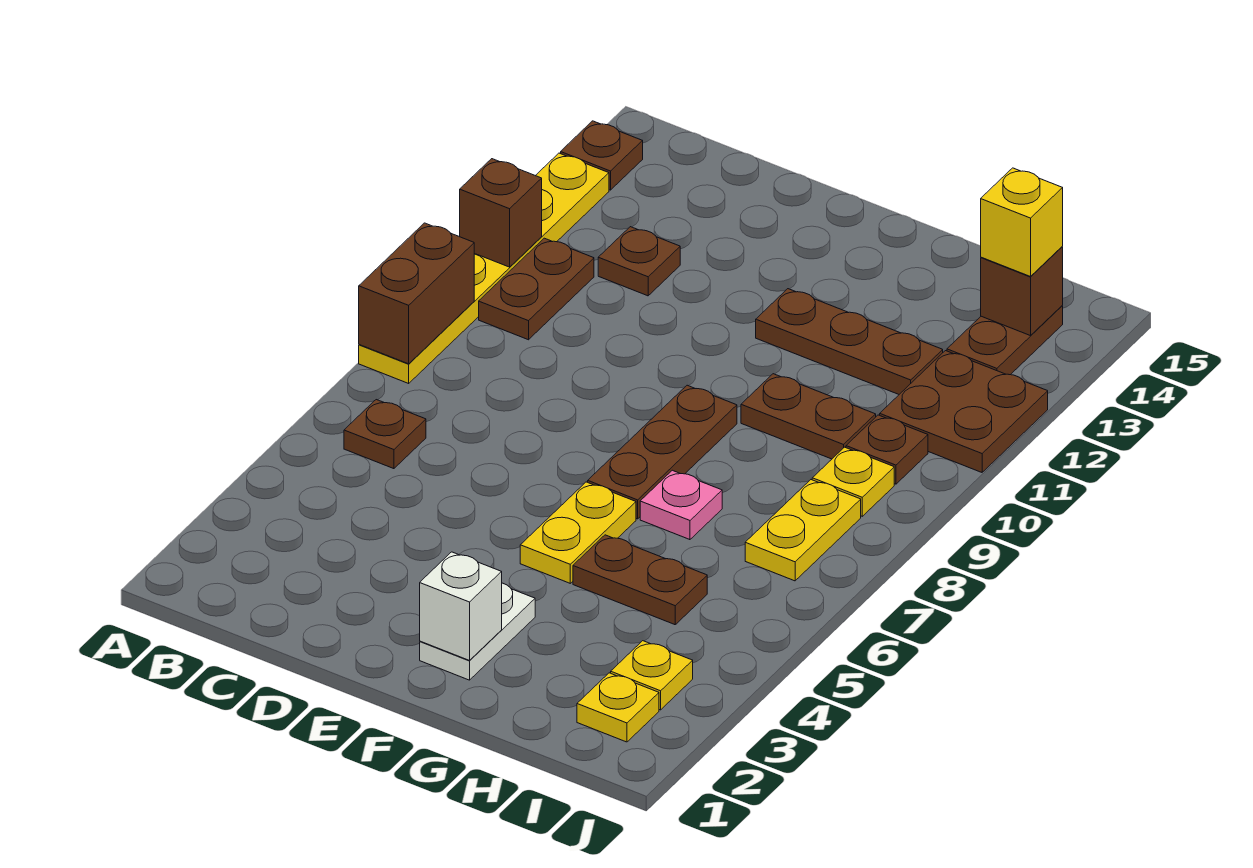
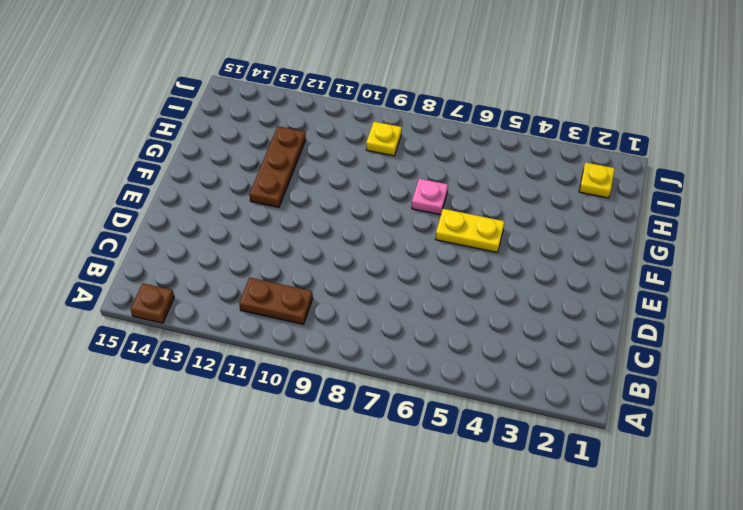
none -> yellow plate A8:A13 level 1
none -> brown plate B6 level 1
none -> brown plate C12 level 1

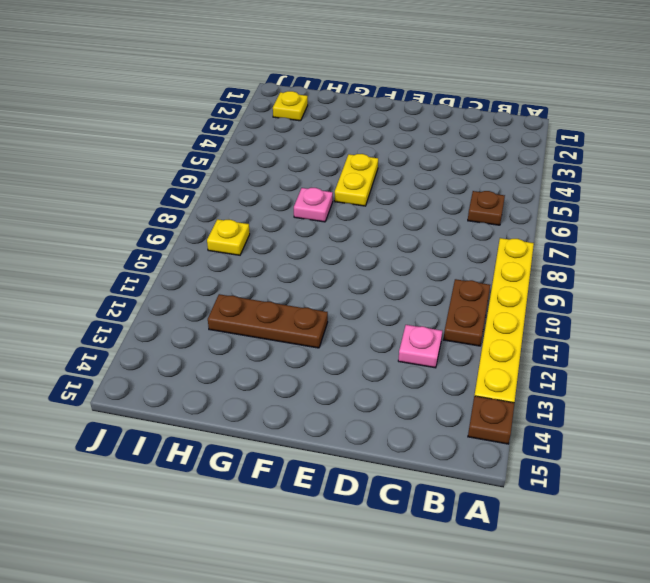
pink plate C12 level 1 -> brown plate C12 level 1
none -> white plate F2:F3 level 1
none -> brown plate F7:F9 level 1
none -> brown plate G5:H5 level 1

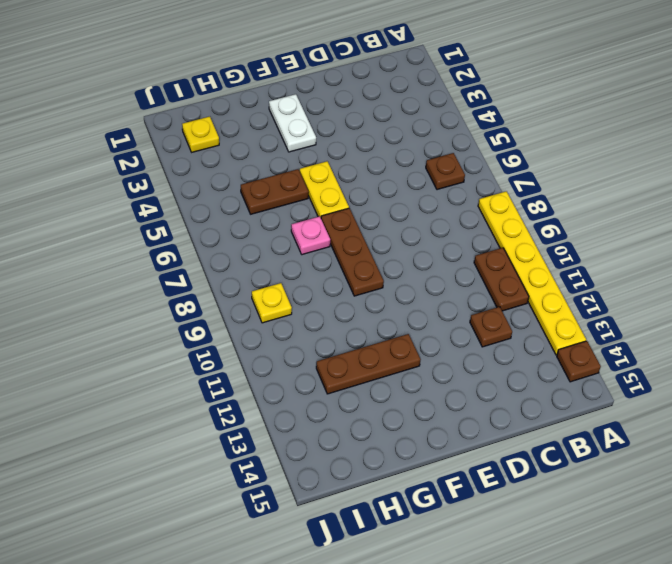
none -> brown plate G10:H10 level 1
none -> yellow plate I3 level 1
none -> yellow plate I7:I8 level 1

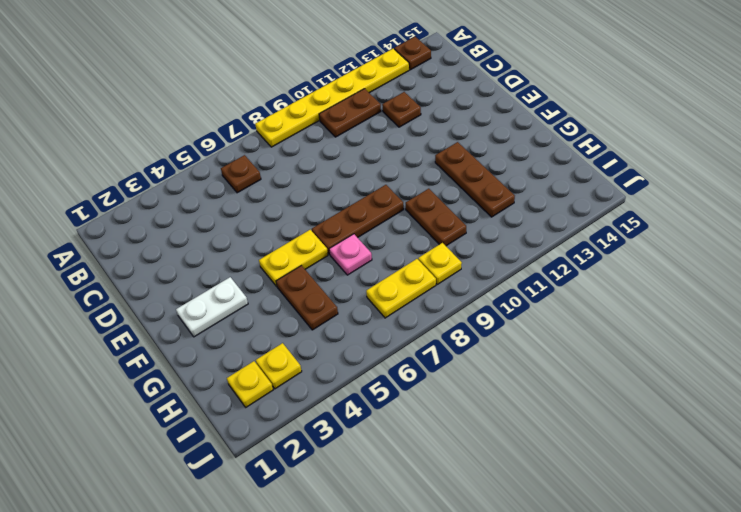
none -> brown plate I10 level 1
none -> brown plate I11:J12 level 1
none -> brown plate I13:I14 level 1

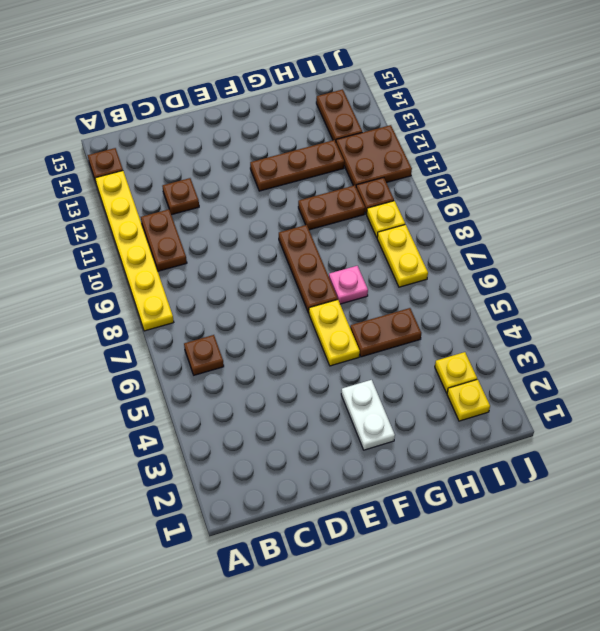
none -> brown brick A8:A9 level 2
none -> brown brick A11 level 2
none -> white brick F2 level 2

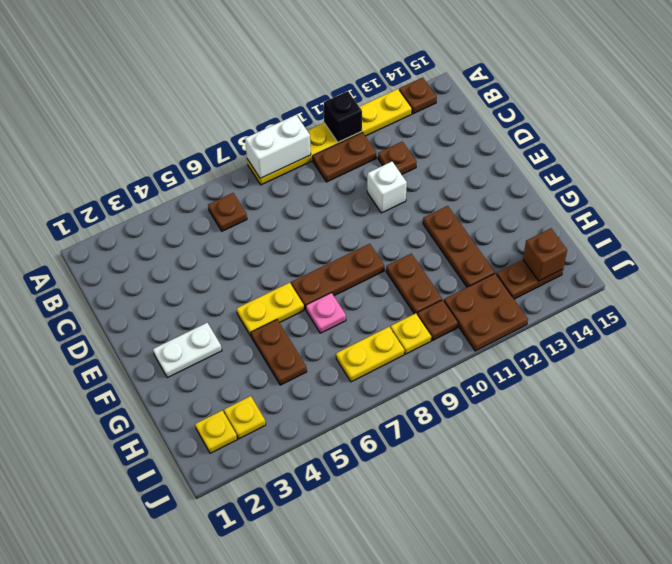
white brick A8:A9 level 2 -> brown brick A8:A9 level 2
black brick A11 level 2 -> brown brick A11 level 2
white brick D11 level 1 -> white brick F2 level 2
none -> yellow brick I14 level 3

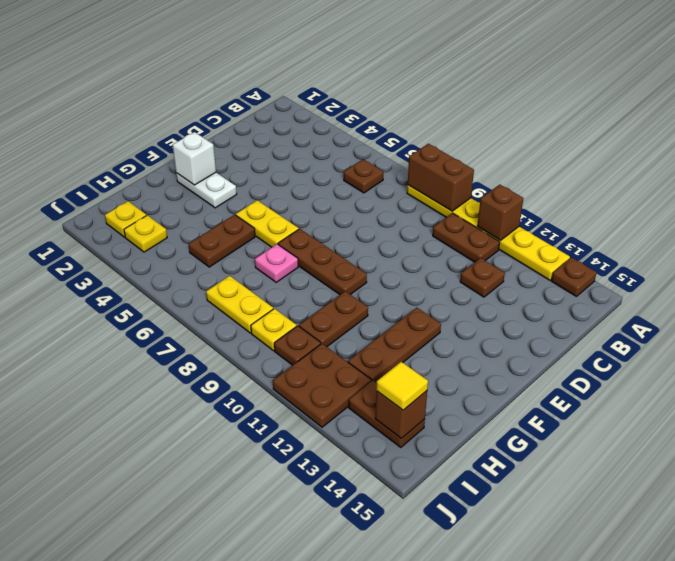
yellow tile I14 level 3 -> yellow brick I14 level 3

